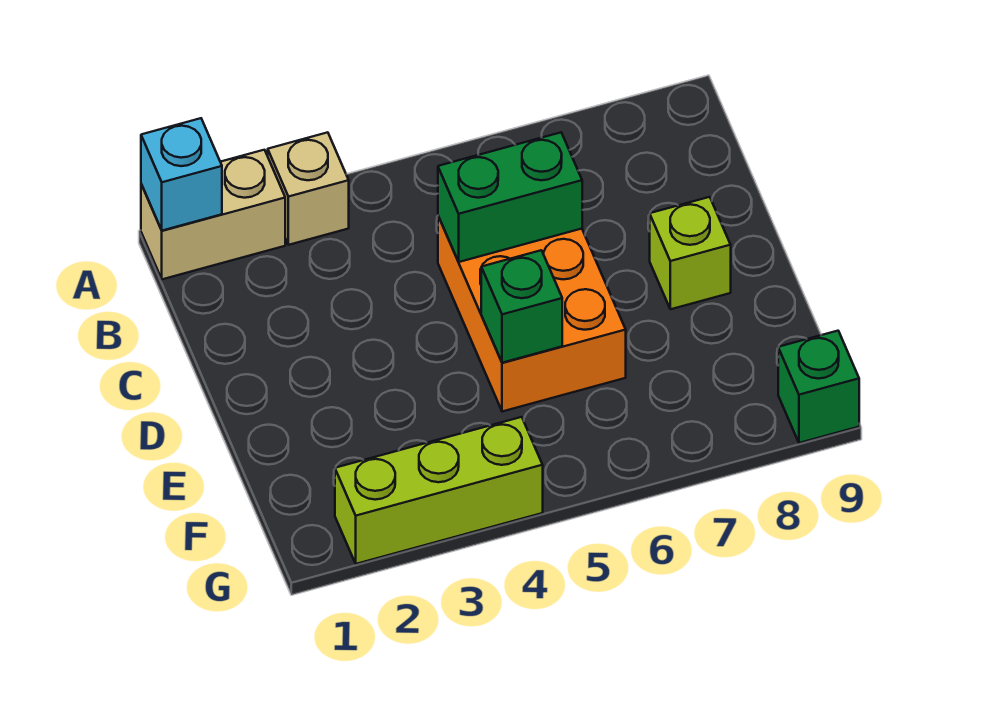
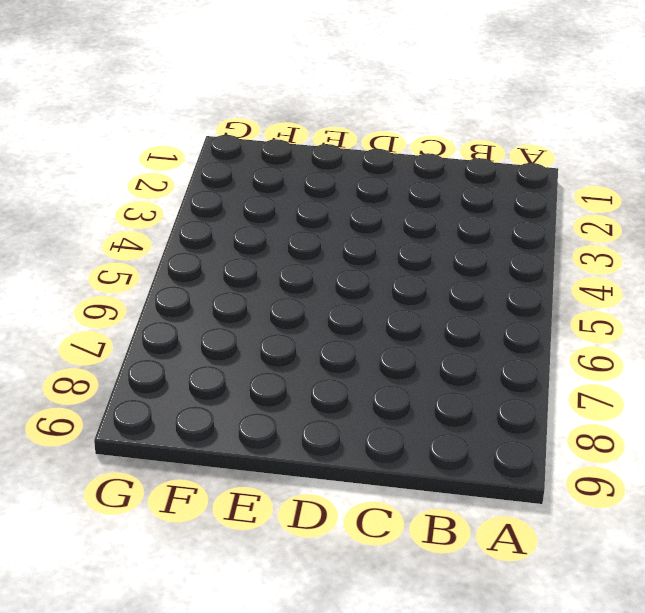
none -> tan brick A1:A2 level 1
none -> tan brick A3 level 1

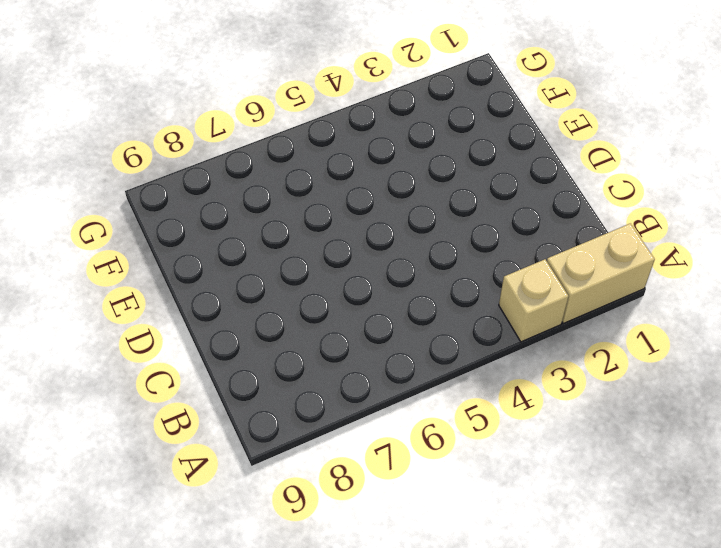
none -> orange brick C5:E6 level 1
none -> lime brick D8 level 1

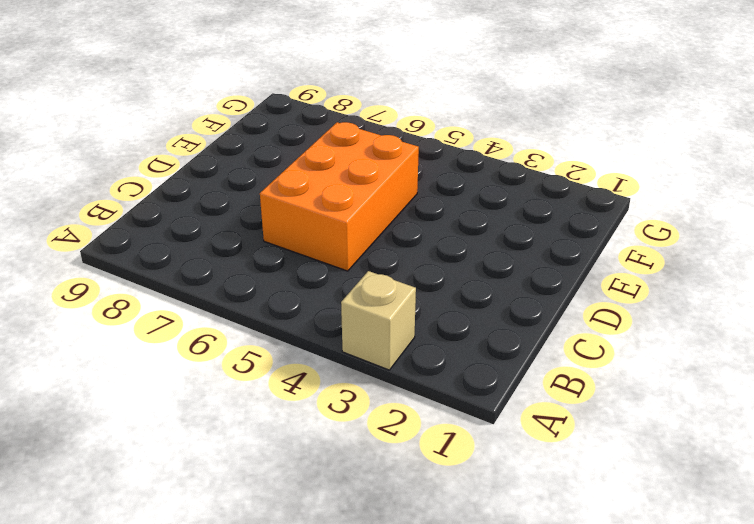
none -> tan brick A1:A2 level 1
none -> lime brick D8 level 1

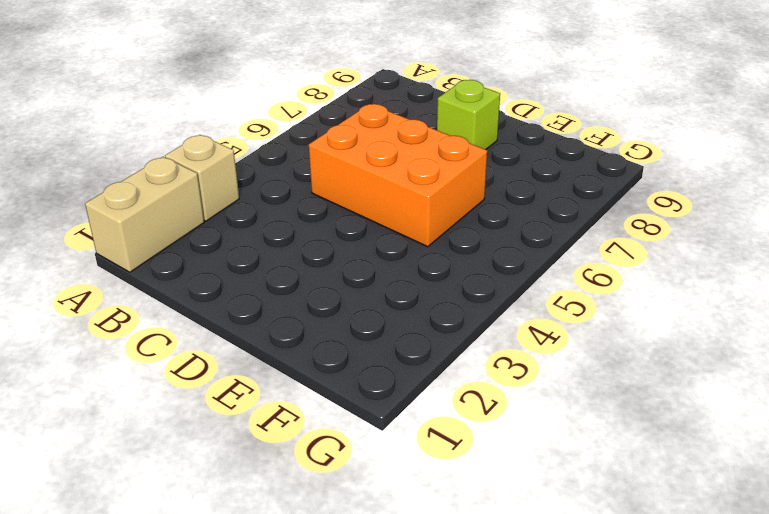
none -> lime brick G2:G4 level 1
none -> green brick G9 level 1

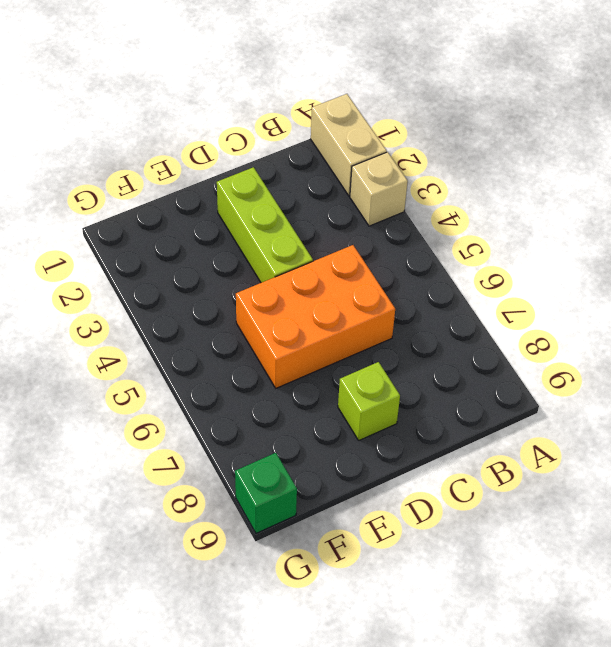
lime brick D2:D4 level 1 -> lime brick G2:G4 level 1
none -> cyan brick A1 level 2
none -> green brick C5:C6 level 2

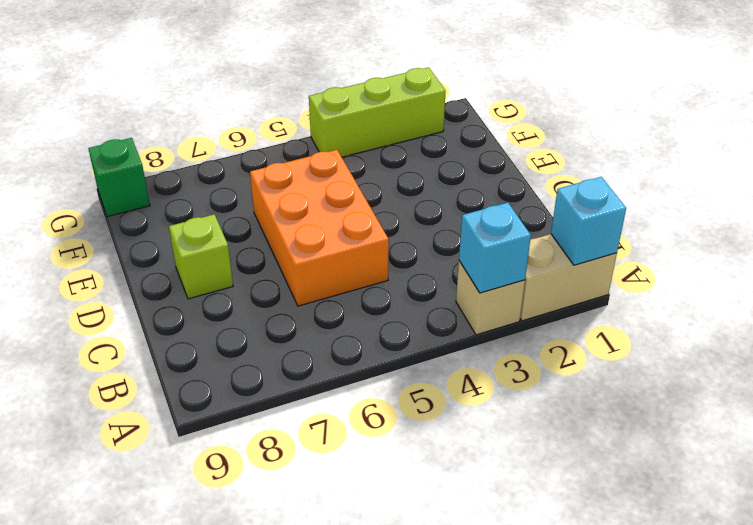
cyan brick A3 level 2 -> none
none -> green brick C5:C6 level 2
none -> green brick E5 level 2

